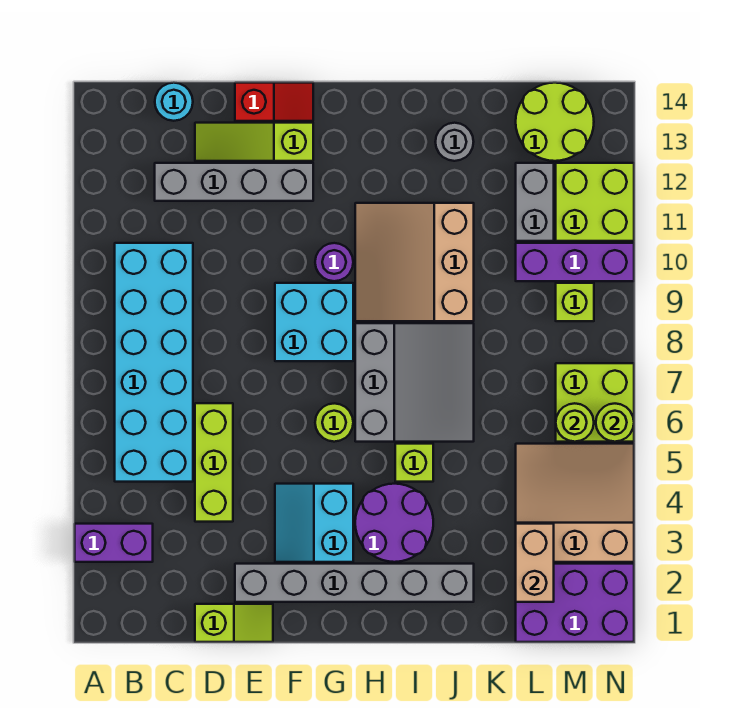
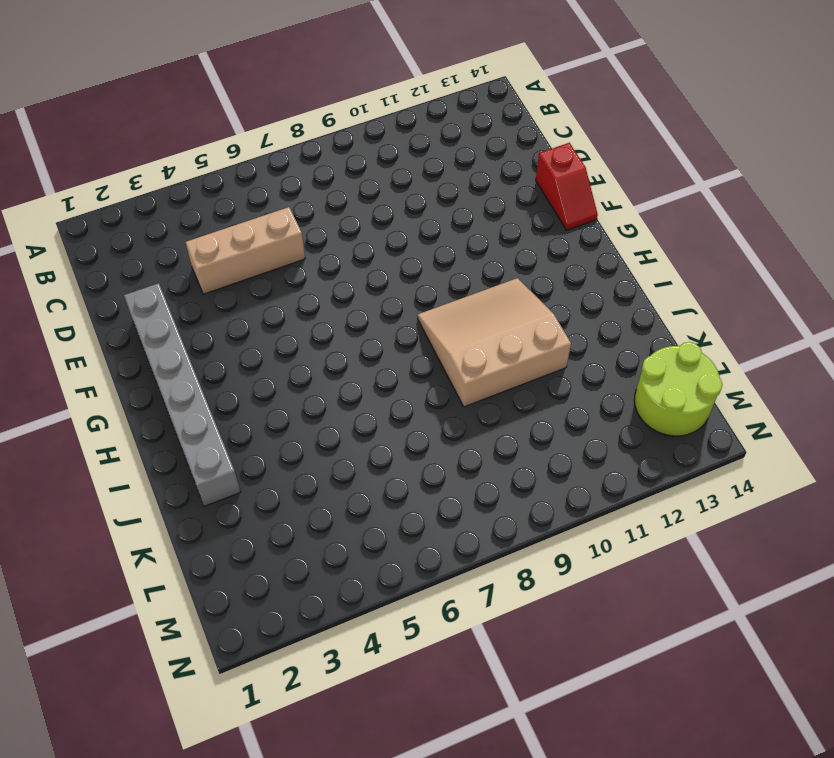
tan brick D4:D6 level 1 -> lime brick D4:D6 level 1
none -> purple brick A3:B3 level 1
none -> cyan brick B5:C10 level 1
none -> grey brick C12:F12 level 1

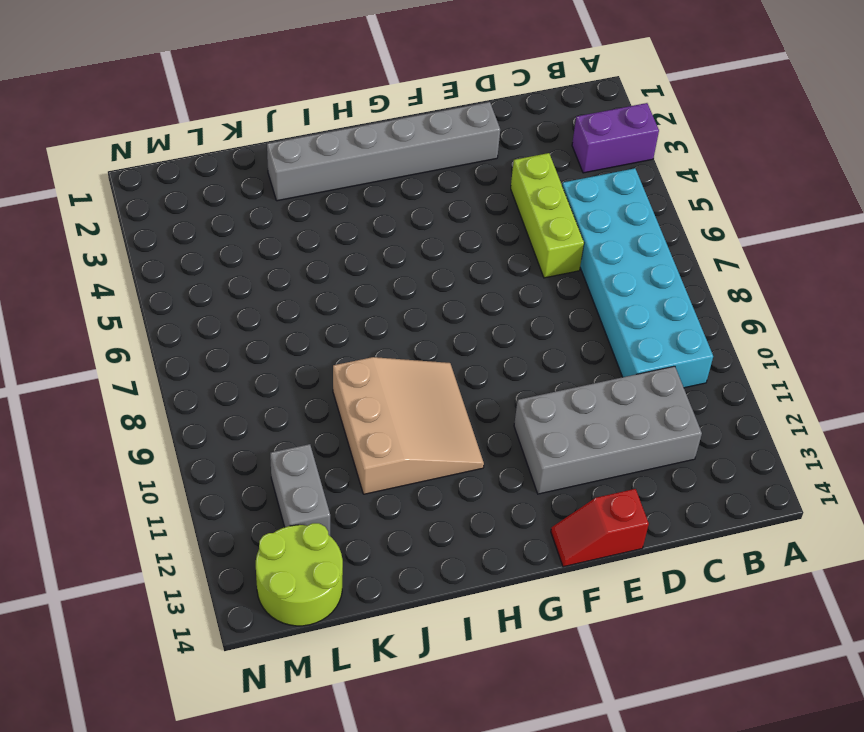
grey brick C11:F12 level 1 -> grey brick C12:F12 level 1
none -> cyan round brick C14 level 1
none -> lime slope D1:E1 level 1 top D
none -> lime slope D13:F13 level 1 top F

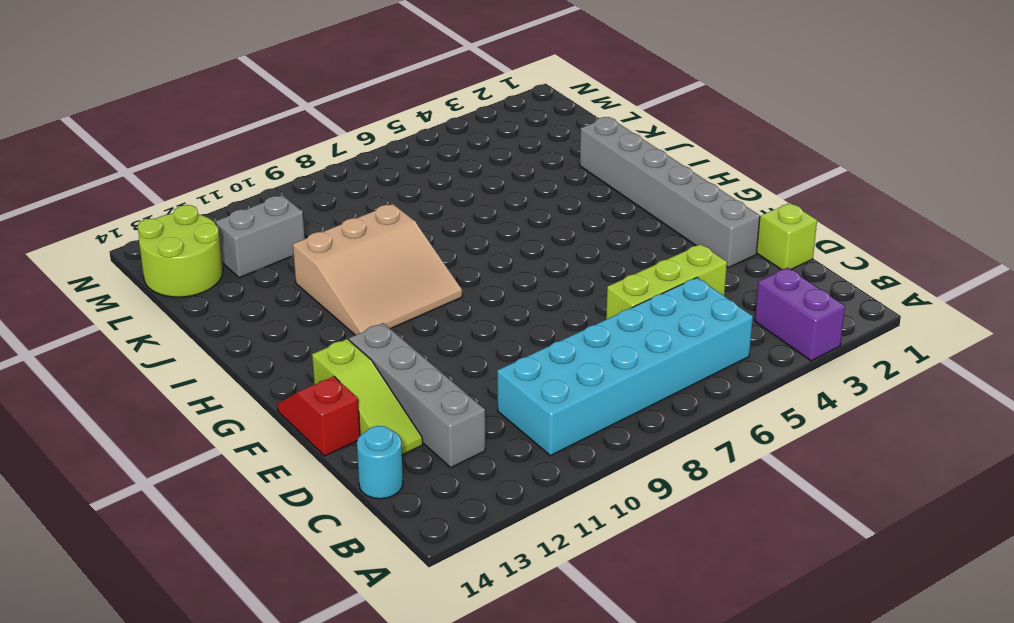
none -> cyan slope F3:G4 level 1 top G
none -> cyan brick F8:G9 level 1
none -> lime round brick G6 level 1

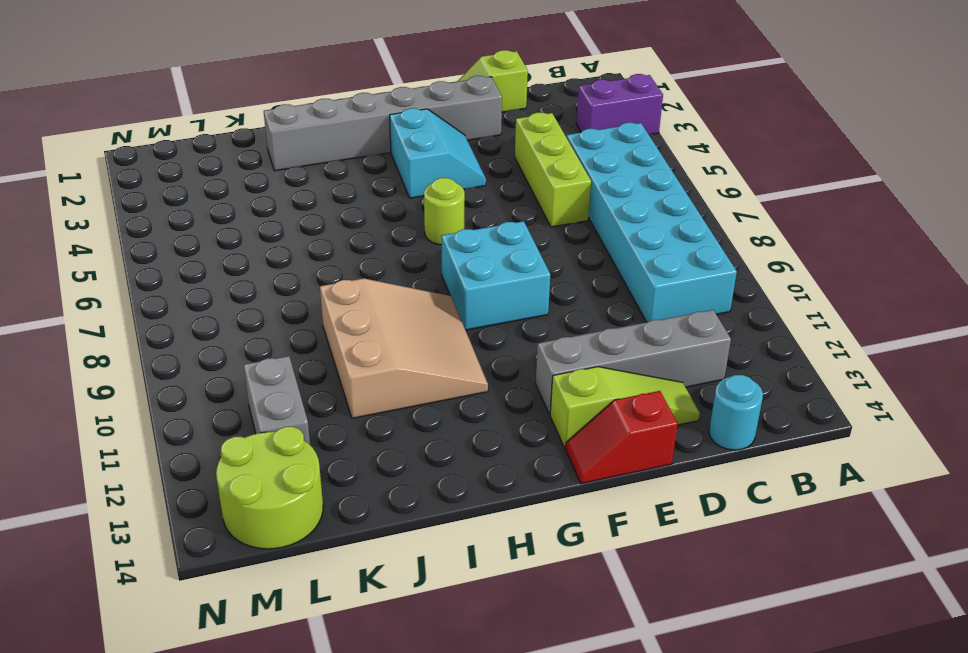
none -> purple round brick G10 level 1
none -> purple round brick H3:I4 level 1
none -> grey slope H6:J8 level 1 top H

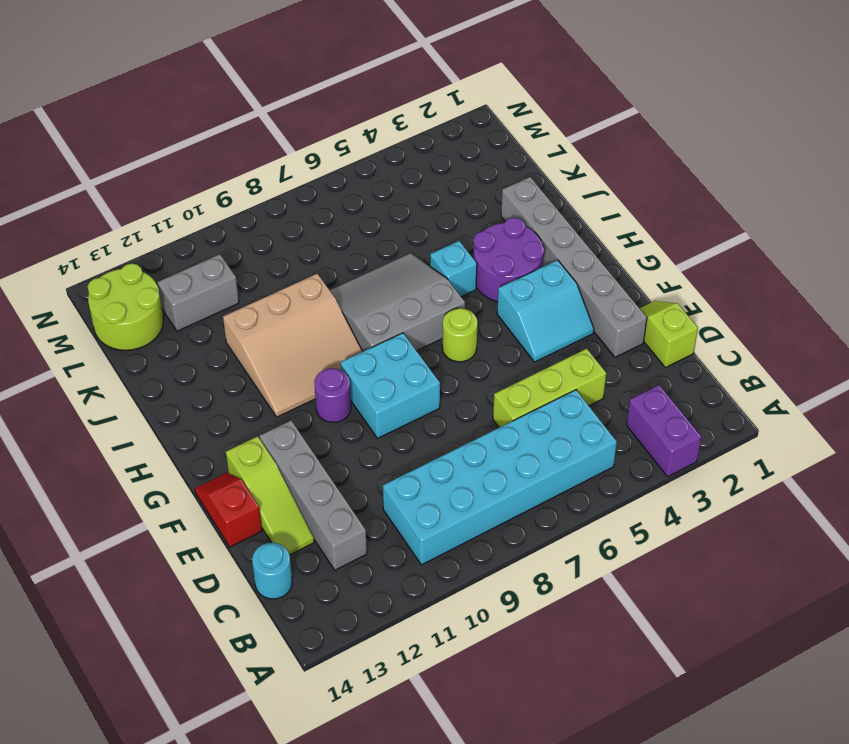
cyan brick I5 level 1 -> lime brick I5 level 1
none -> grey round brick J13 level 1
none -> purple brick L1:N2 level 1
none -> tan slope L3:N5 level 1 top 3

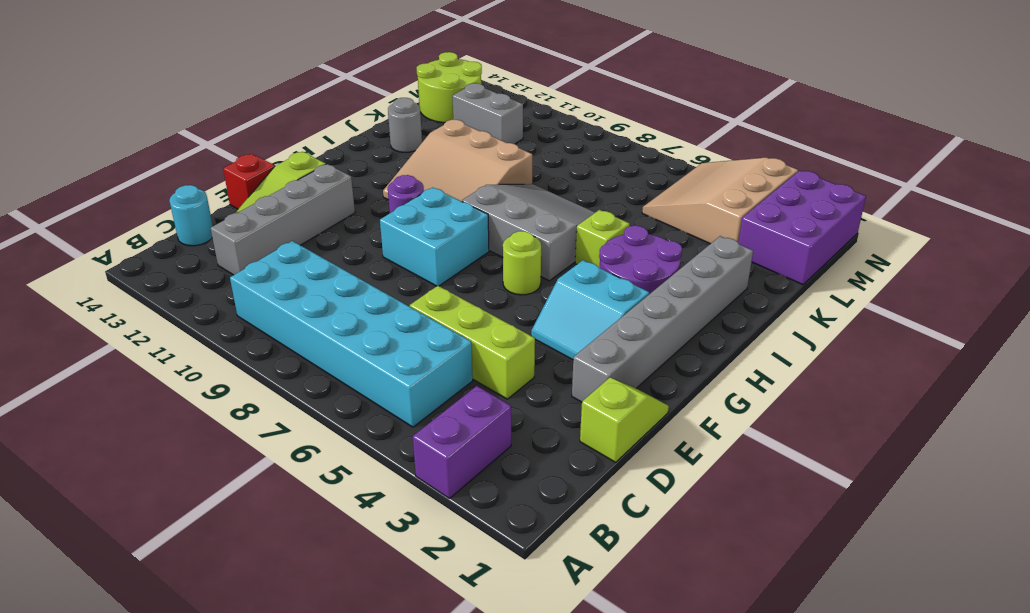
none -> purple brick L10:N10 level 1
none -> lime brick M6:N7 level 1
none -> lime brick M9 level 1

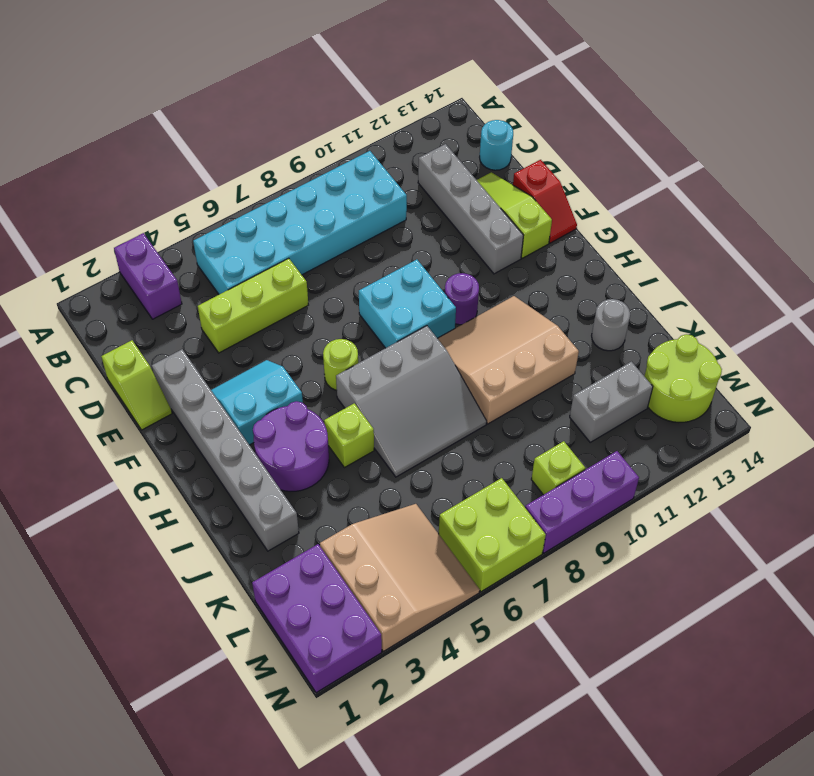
purple brick N8:N10 level 1 -> purple brick L10:N10 level 1
none -> lime brick M11:N12 level 1
none -> tan brick L2:L3 level 2
none -> lime round brick M6 level 2

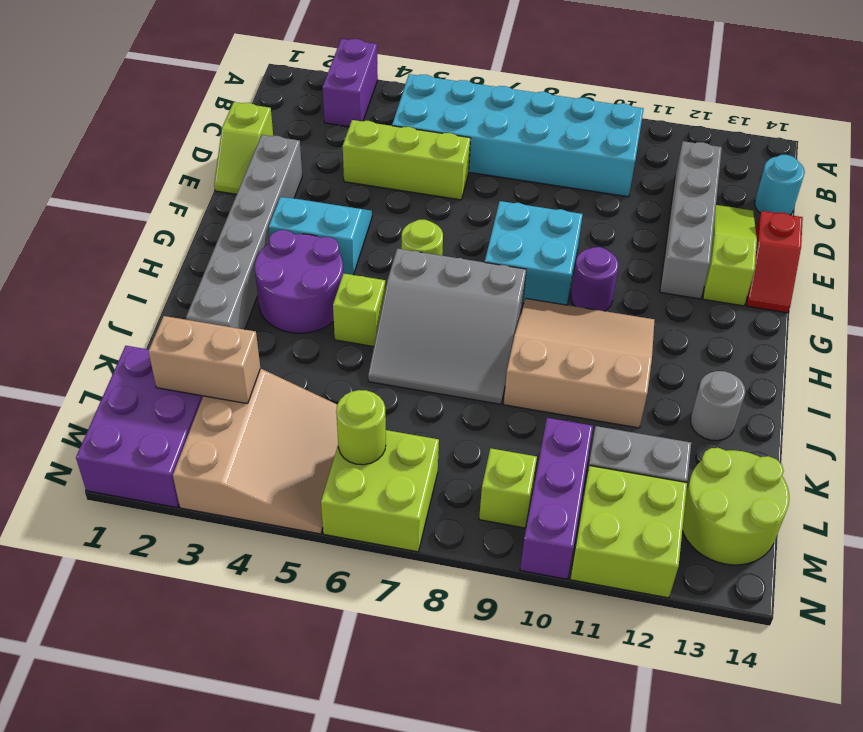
none -> lime round brick N6 level 2

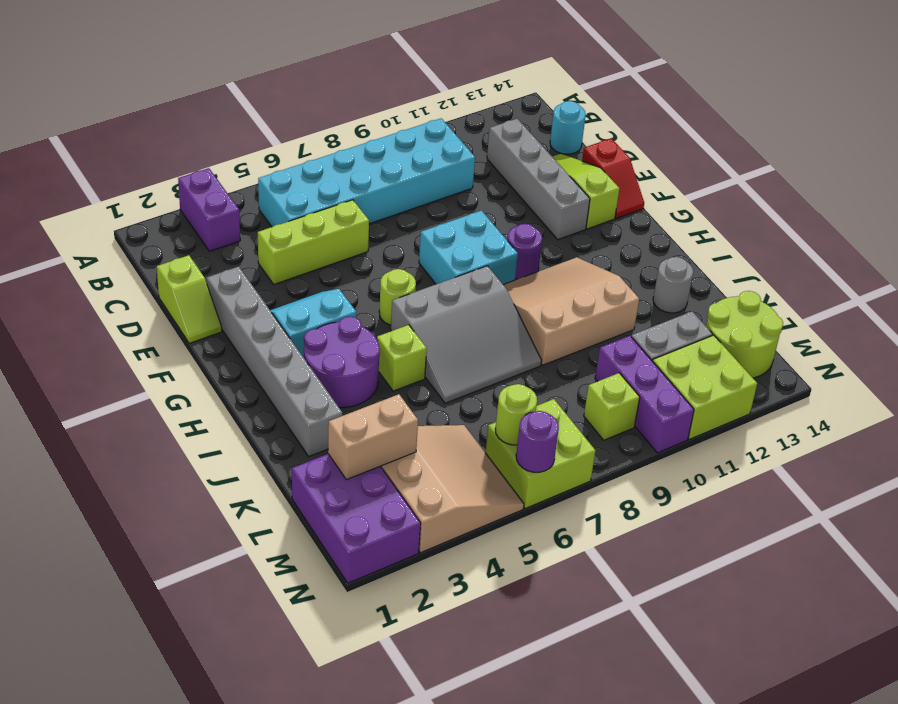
purple round brick N6 level 2 -> lime round brick N6 level 2

